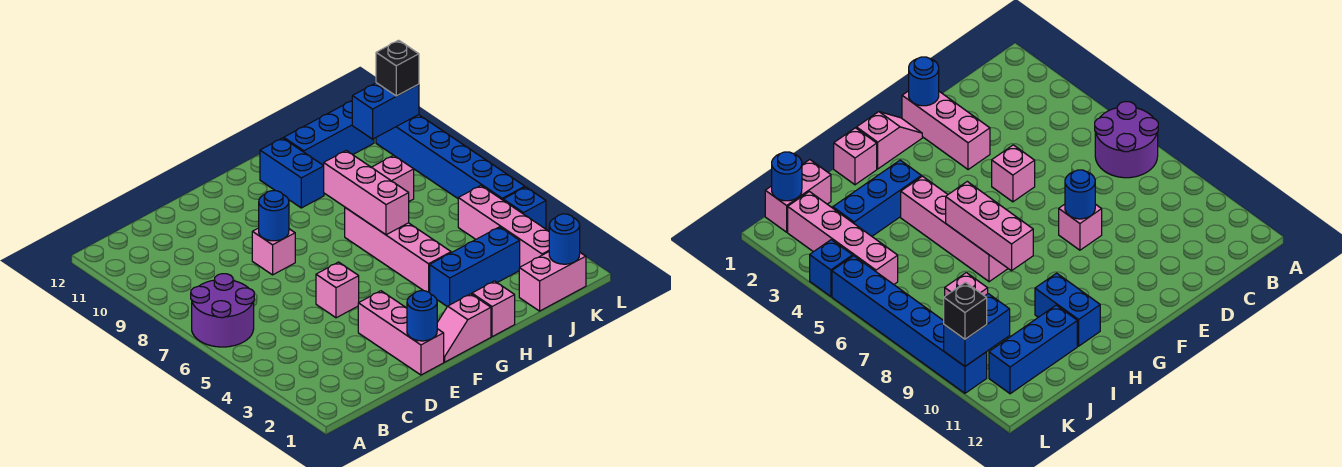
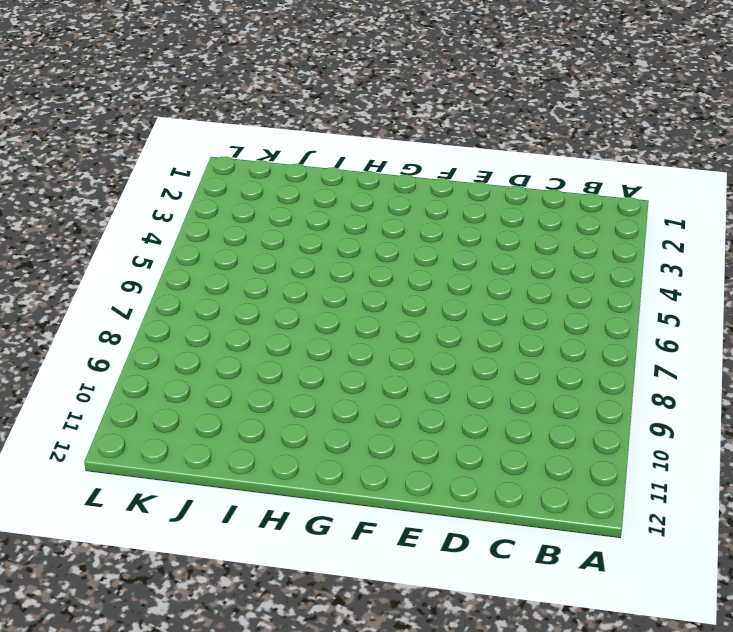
none -> purple round brick A6:B7 level 1
none -> pink brick E1:E3 level 1
none -> pink brick E5 level 1

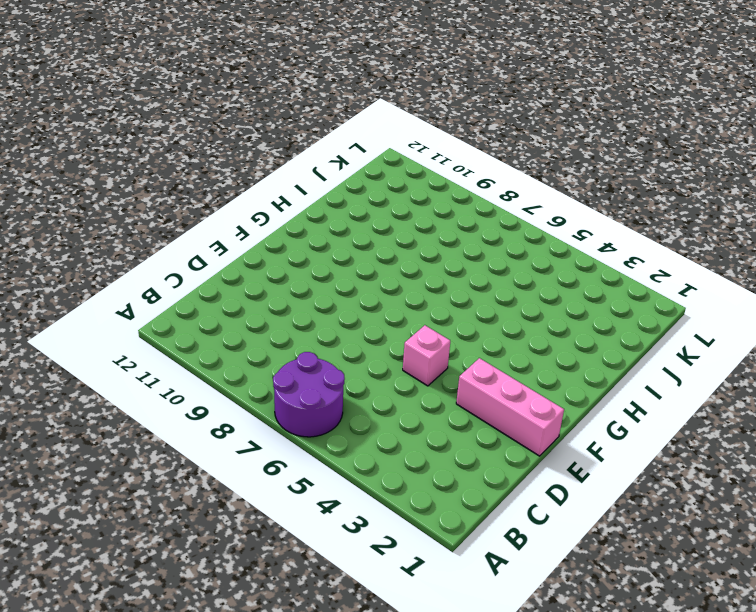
none -> pink brick E8 level 1
none -> pink slope F1:G1 level 1 top G
none -> pink brick H1 level 1

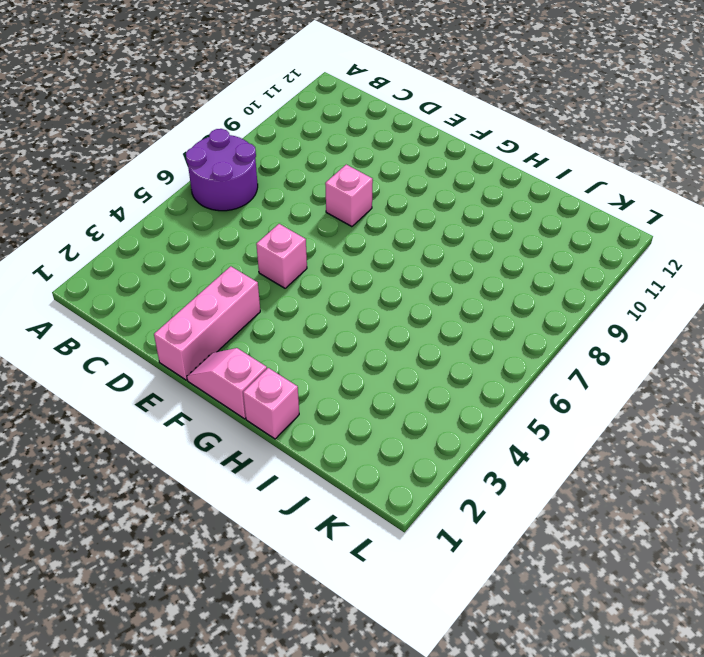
none -> blue brick H3:J3 level 1
none -> pink brick H4:H7 level 1
none -> blue brick H10:H11 level 1

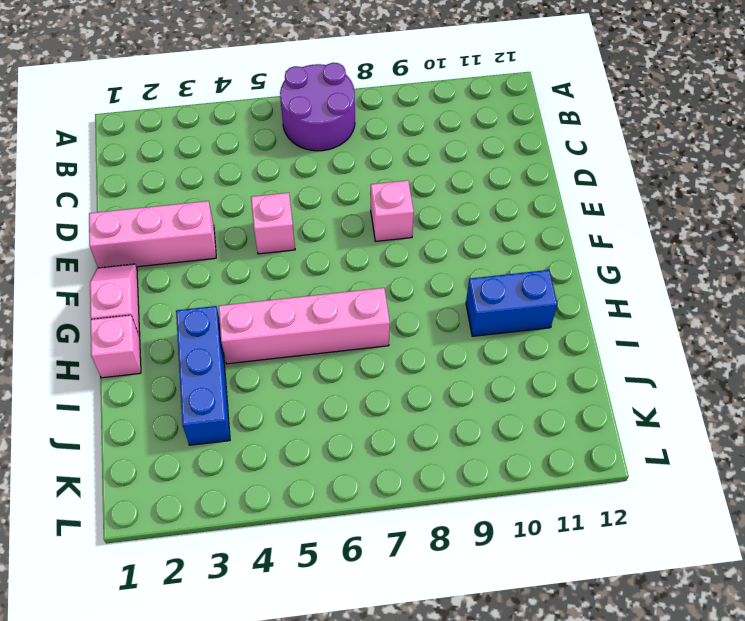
none -> blue brick I11:K11 level 1
none -> pink brick J1:K1 level 1
none -> pink brick J8 level 1

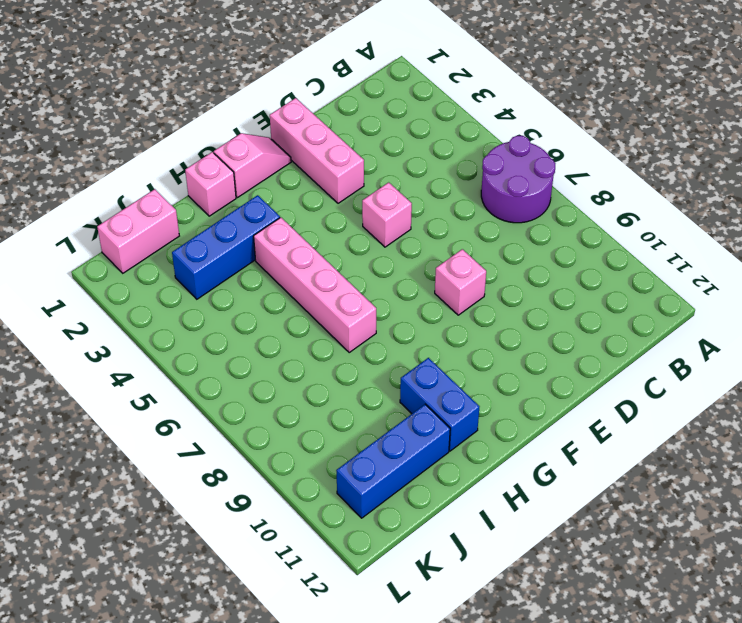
none -> pink brick J8 level 1
none -> pink brick K2:K5 level 1
none -> blue brick L4 level 1

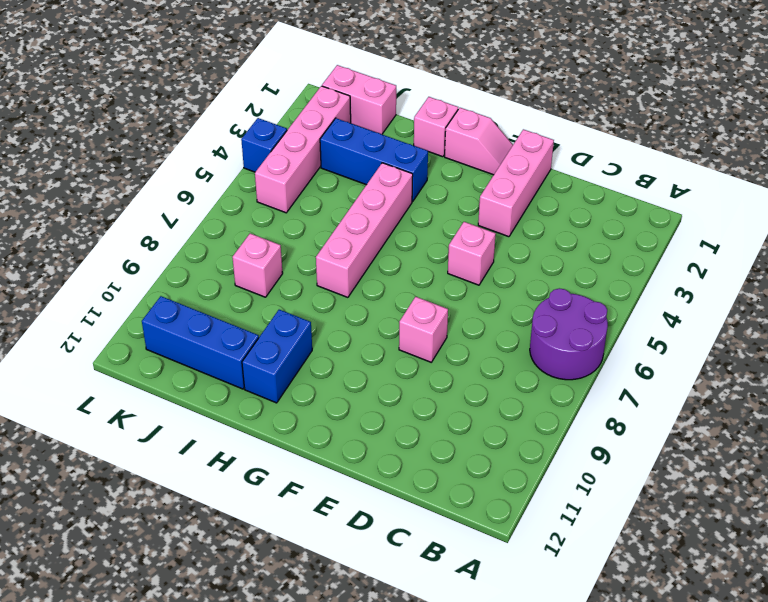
none -> blue brick L5:L10 level 1
none -> blue round brick E1 level 2
none -> blue round brick E8 level 2

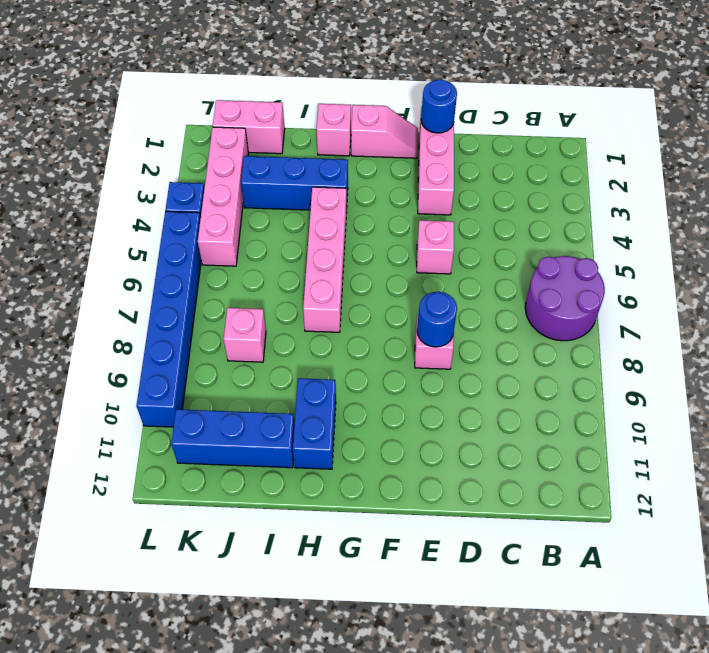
none -> pink brick H6:H8 level 2
none -> blue round brick K1 level 2
none -> blue brick K10:L10 level 2

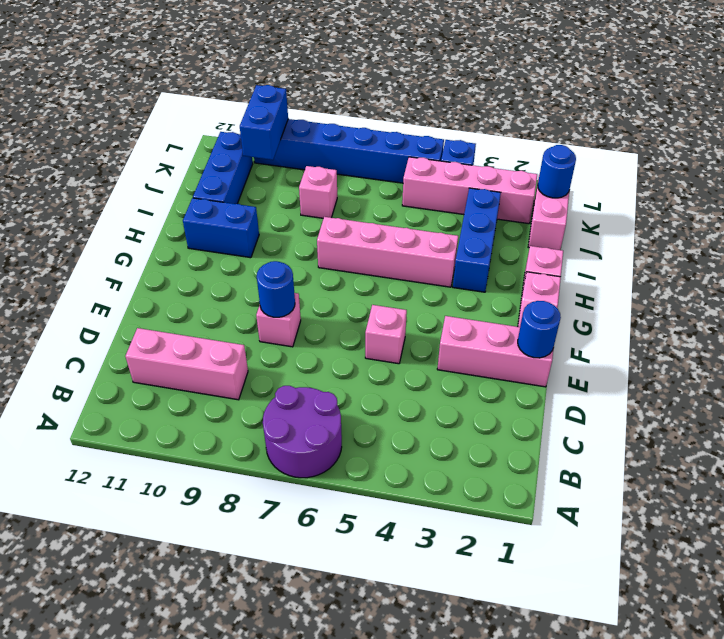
pink brick C9:C11 level 1 -> pink brick H6:H8 level 2
none -> black brick L10 level 3

